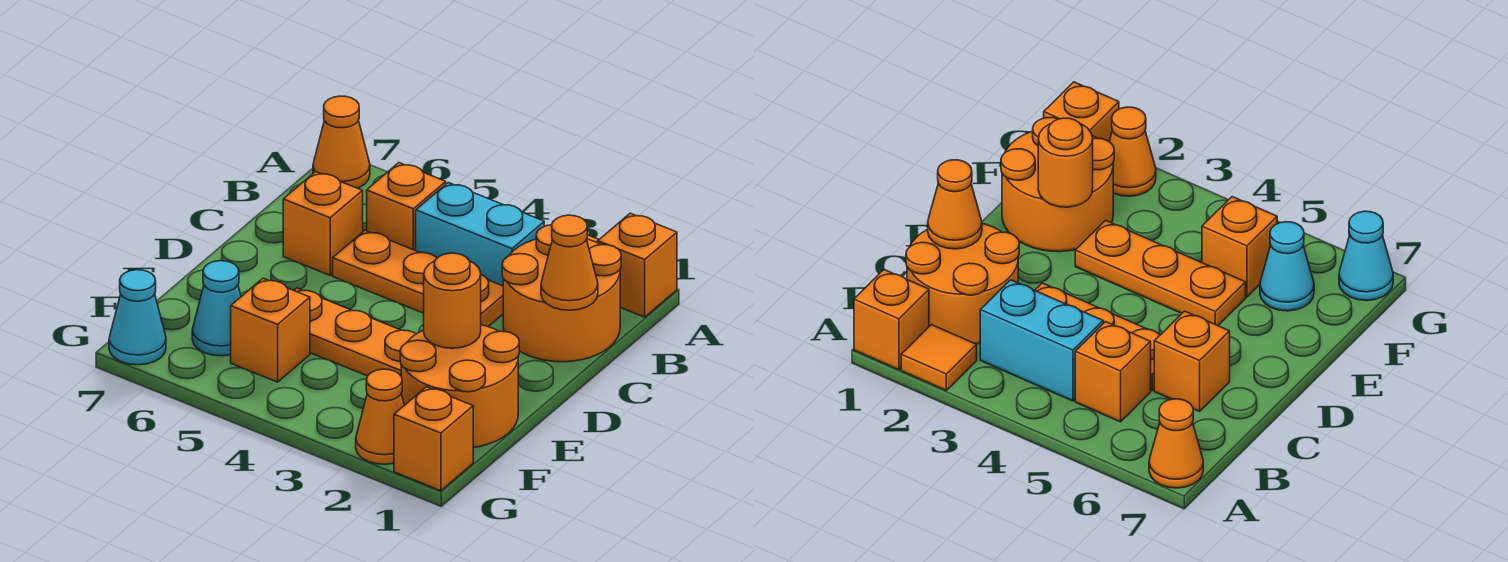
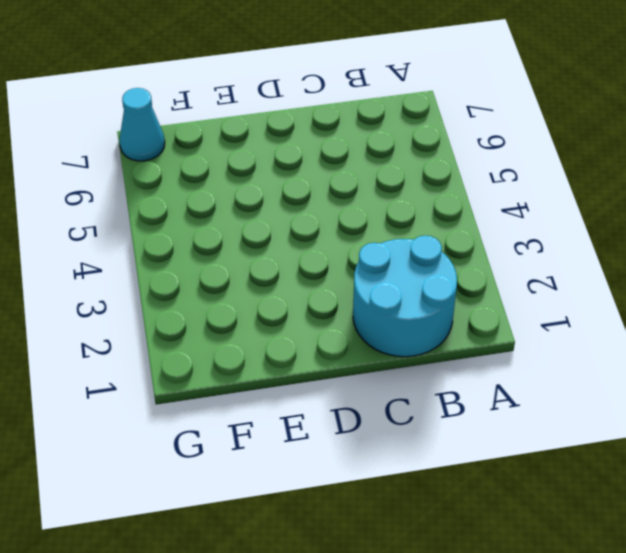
cyan round brick B1:C2 level 1 -> orange round brick B1:C2 level 1
none -> orange brick A1 level 1
none -> orange tile A2 level 1
none -> orange cone A7 level 1

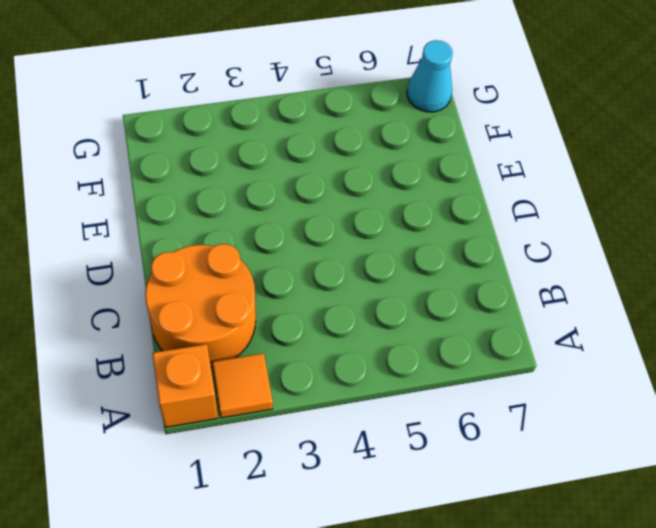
none -> orange cone A7 level 1
none -> cyan brick B3:B4 level 1
none -> orange brick B5 level 1

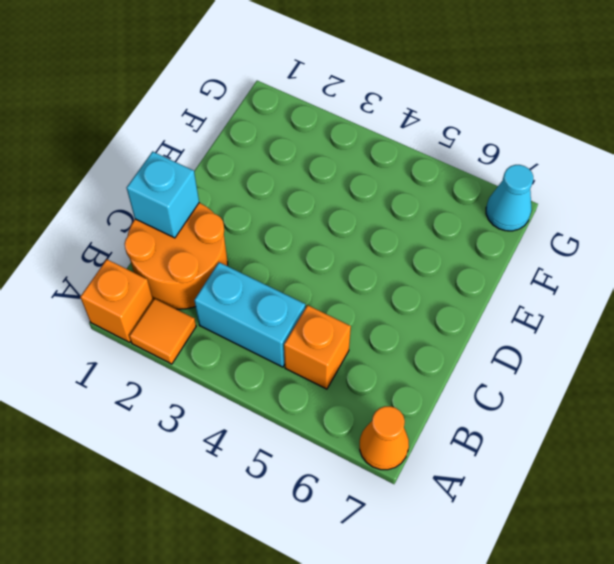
cyan brick C1 level 2 -> orange cone C1 level 2
none -> orange plate C3:C5 level 1
none -> orange brick C6 level 1
none -> orange round brick E1:F2 level 1

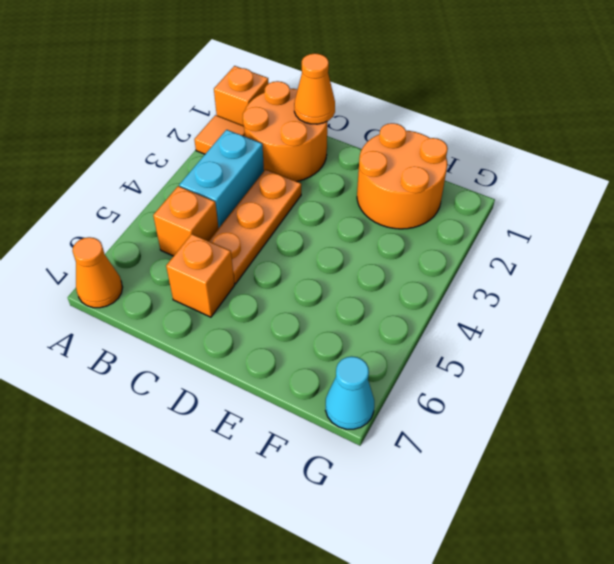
none -> orange plate E3:E5 level 1
none -> orange brick F5 level 1
none -> cyan cone F6 level 1

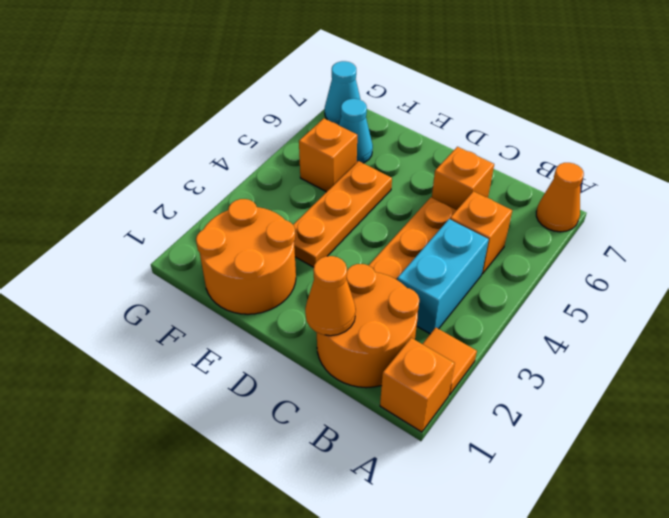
none -> orange brick G1 level 1
none -> orange cone G2 level 1
none -> orange round brick E2 level 2

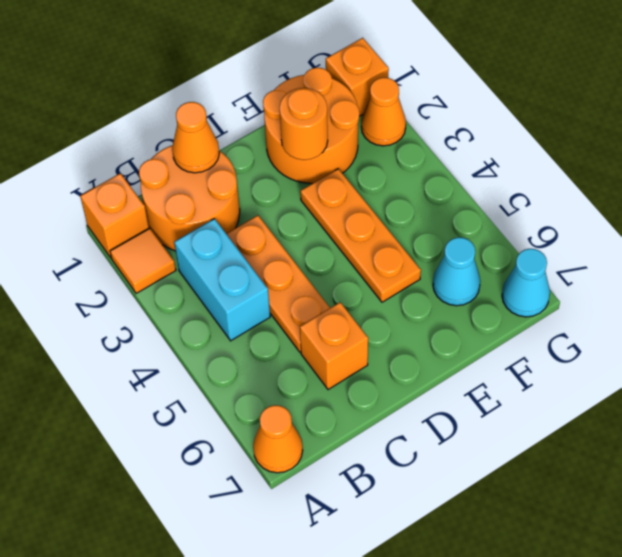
none -> orange brick B5 level 1
none -> orange brick F5 level 1

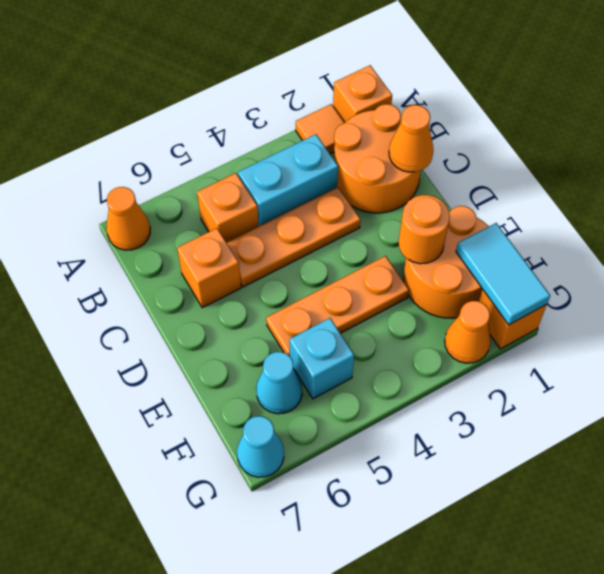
cyan tile F1:G1 level 2 -> none
cyan brick F5 level 1 -> orange brick F5 level 1

